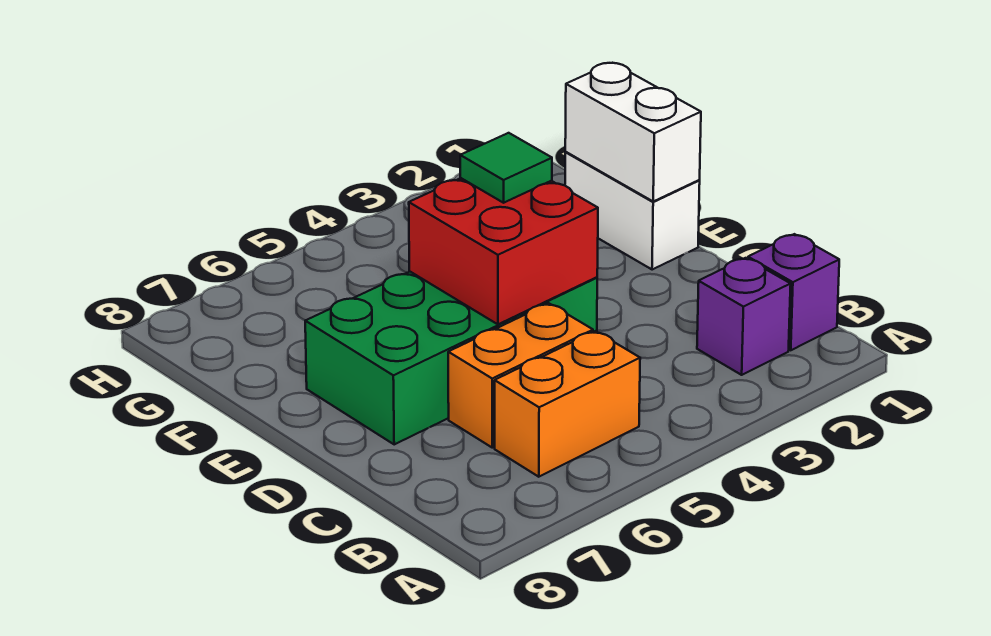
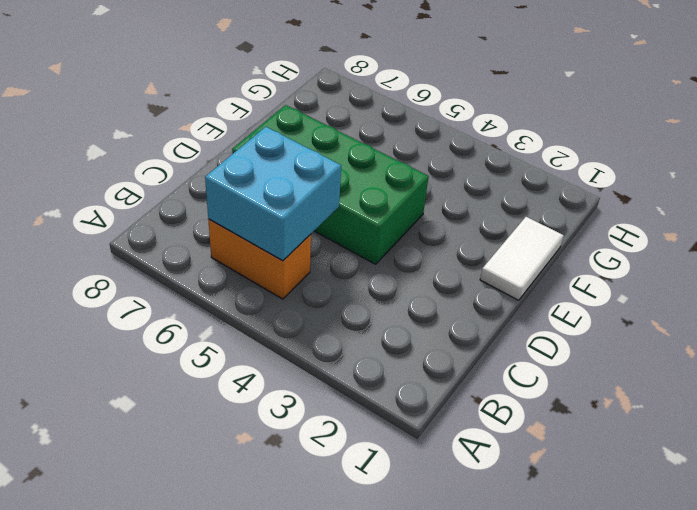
cyan brick B5:C6 level 2 -> none
white tile E1:F1 level 1 -> white brick E1:F1 level 1
none -> purple brick B1 level 1
none -> purple brick B2 level 1

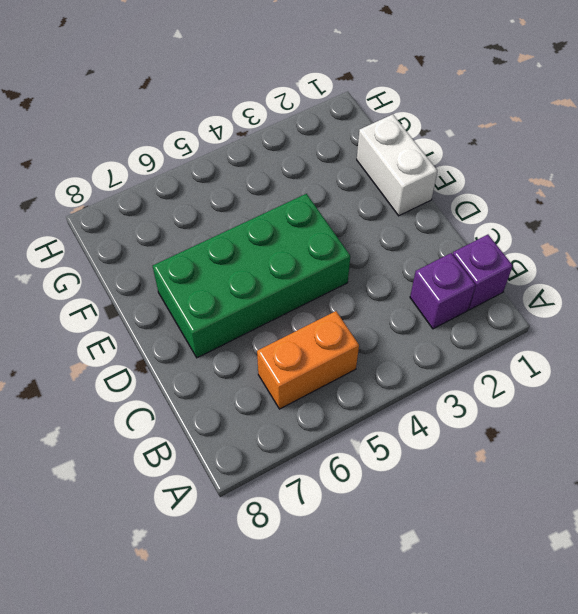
none -> orange brick C5:C6 level 1
none -> red brick D4:E5 level 2

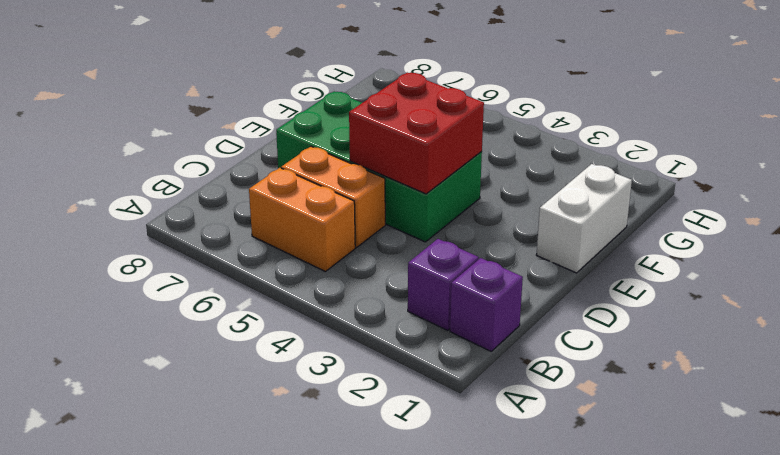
none -> white brick E1:F1 level 2
none -> green tile E4 level 3

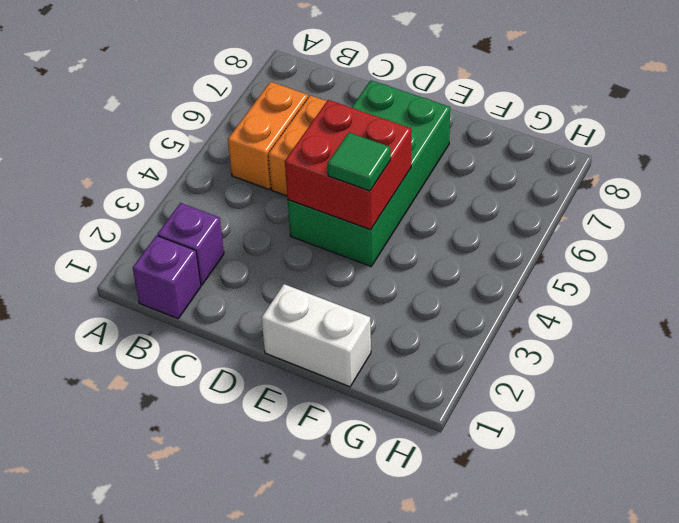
none -> white brick E1:F1 level 2

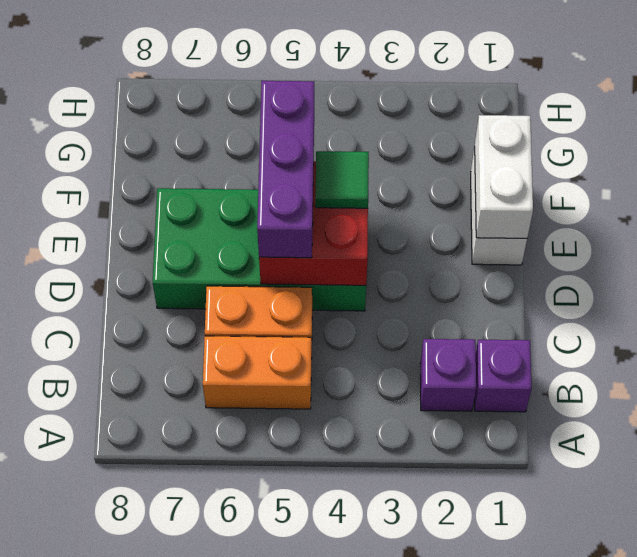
purple brick D5:F5 level 3 -> none

